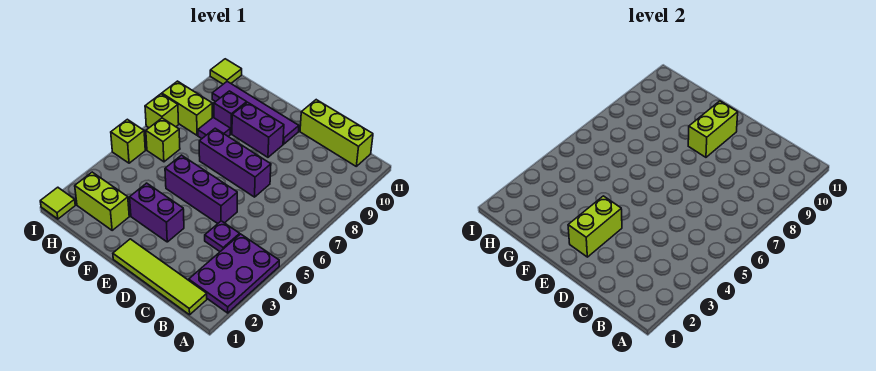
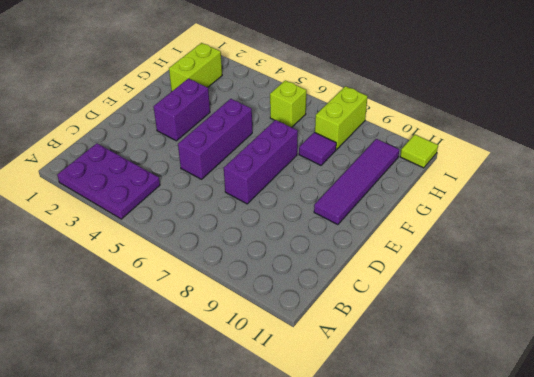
none -> lime tile B1:E1 level 1
none -> lime brick B11:D11 level 1
none -> purple plate C4 level 1

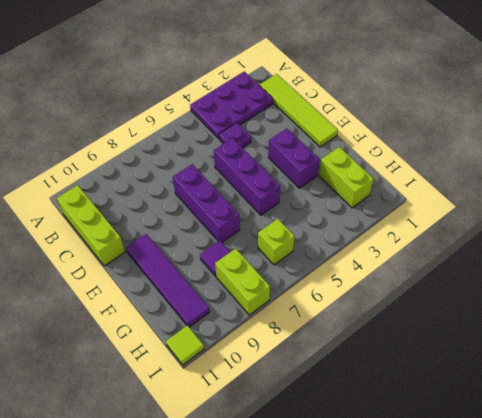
none -> purple brick E9:F9 level 1
none -> purple brick G9 level 1
none -> lime tile I1 level 1

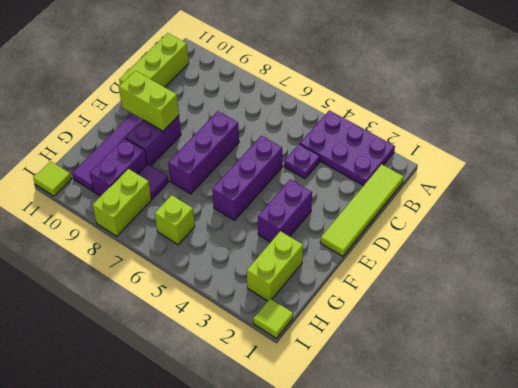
purple brick G9:H9 level 1 -> purple brick G9 level 1
none -> lime brick I5 level 1
none -> lime brick I7 level 1
none -> lime brick E2:E3 level 2

